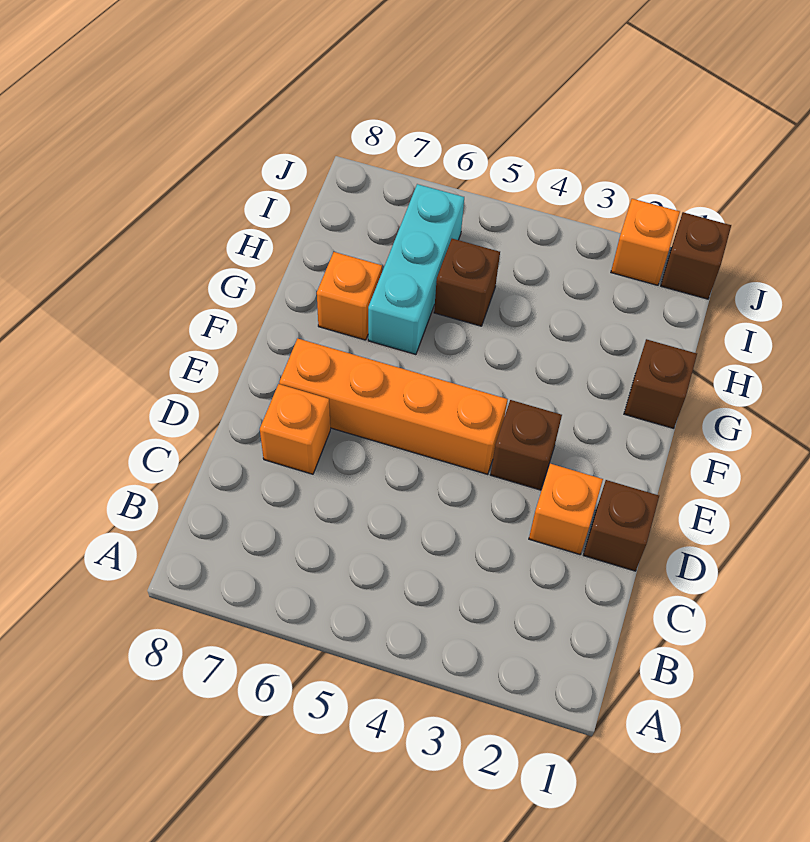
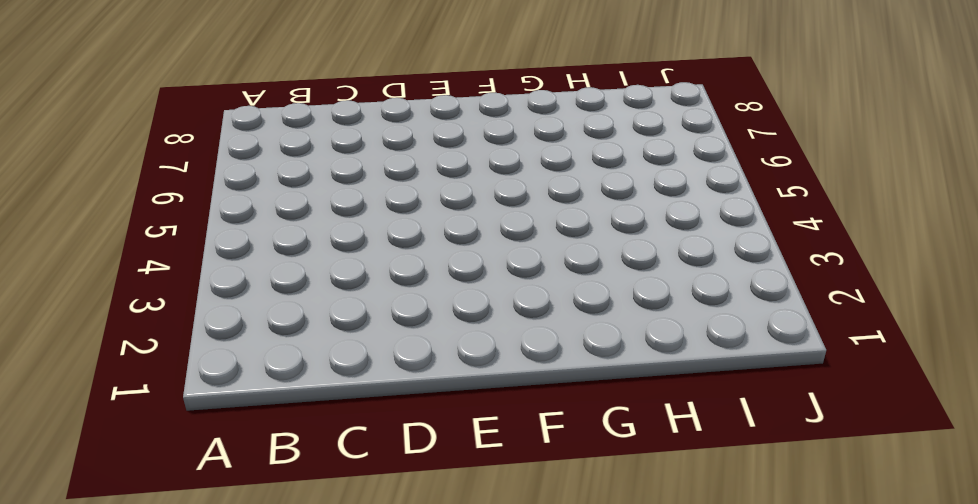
none -> brown brick D1 level 1
none -> orange brick D2 level 1

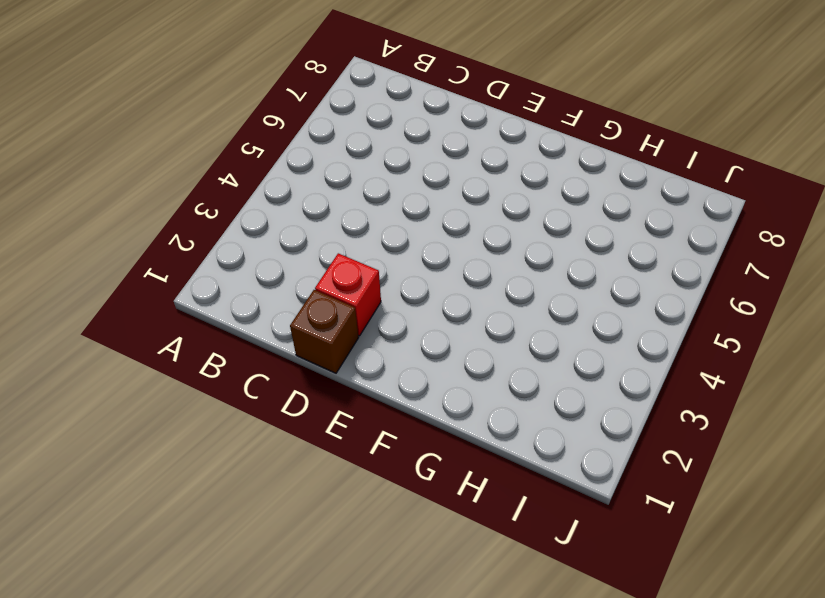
red brick D2 level 1 -> orange brick D2 level 1
none -> orange brick D7 level 1
none -> brown brick E3 level 1

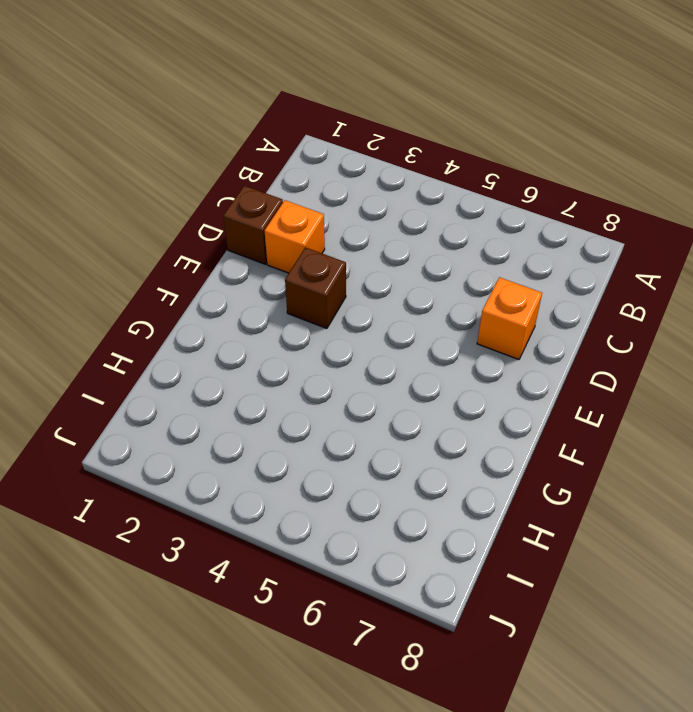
none -> orange brick E4:E7 level 1
none -> brown brick G1 level 1

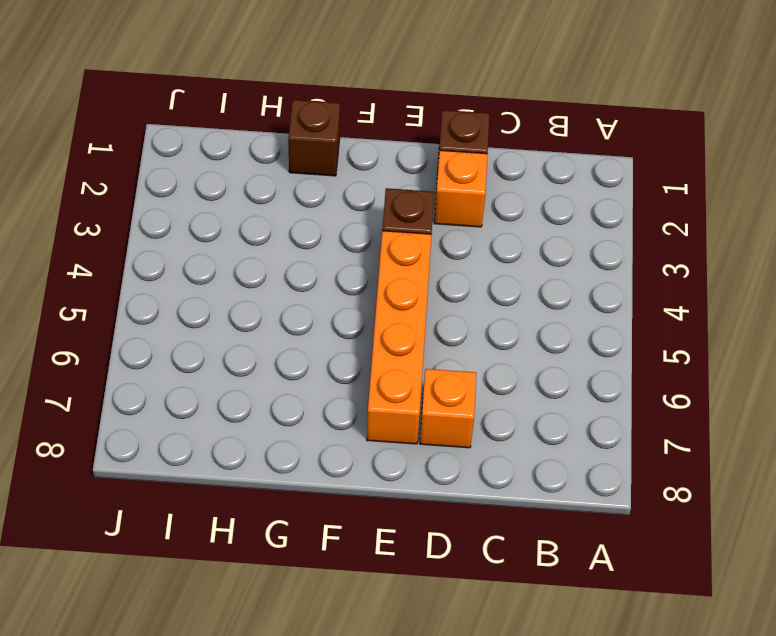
none -> cyan brick G6:I6 level 1
none -> orange brick G7 level 1

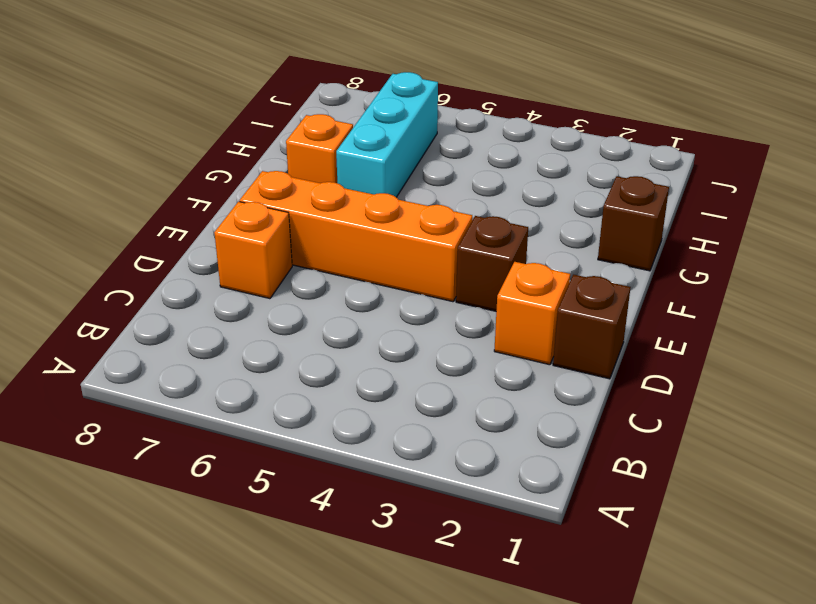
none -> brown brick H5 level 1
none -> brown brick J1 level 1

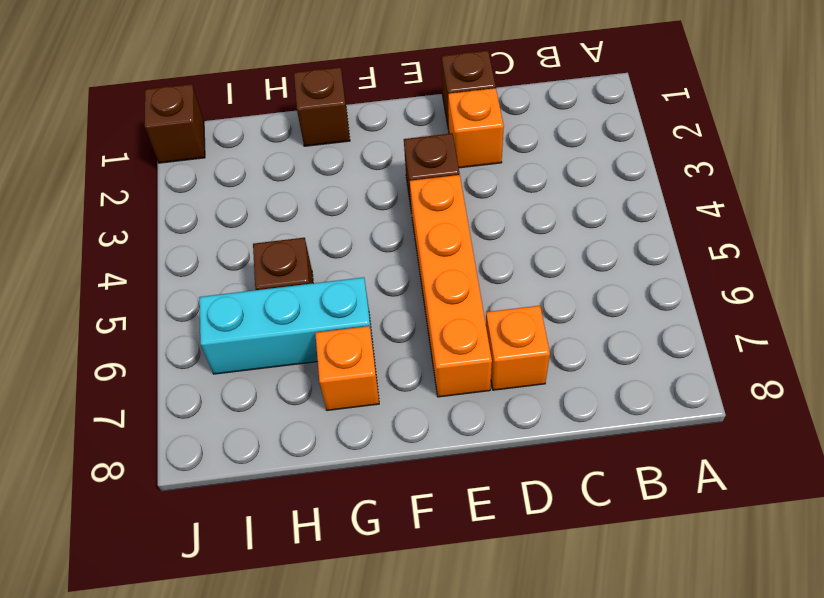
none -> orange brick J2 level 1

